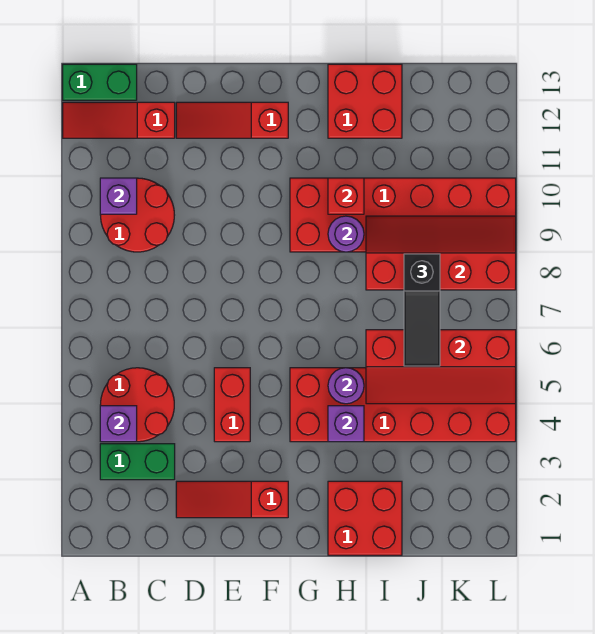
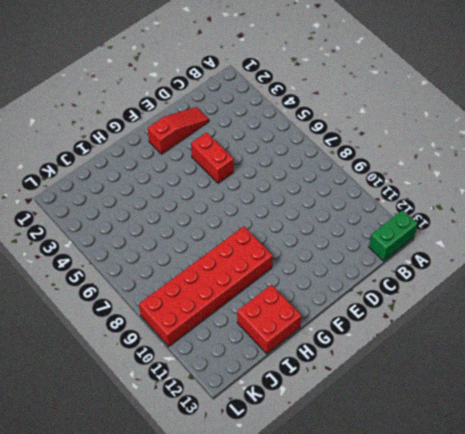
none -> red slope A12:C12 level 1 top C
none -> green brick B3:C3 level 1
none -> red round brick B4:C5 level 1

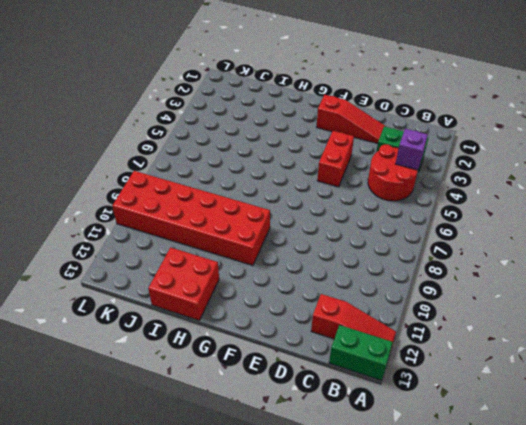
none -> red round brick B9:C10 level 1
none -> red slope D12:F12 level 1 top F
none -> red brick G4:L5 level 1

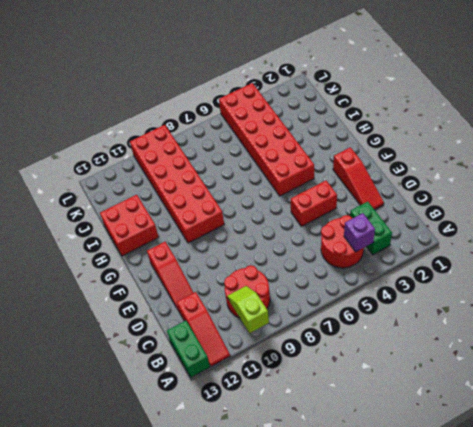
lime slope A10:B10 level 2 top A -> purple brick B10 level 2
none -> red brick H1:I2 level 1
none -> purple brick H4 level 2
none -> purple round brick H5 level 2

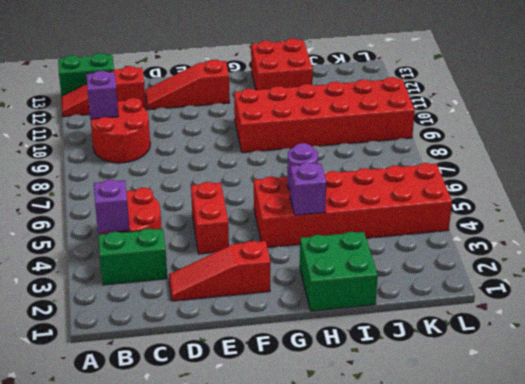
green brick H1:I2 level 1 -> red brick H1:I2 level 1
none -> purple round brick H9 level 2
none -> red brick H10 level 2
none -> red slope I5:L6 level 2 top 6

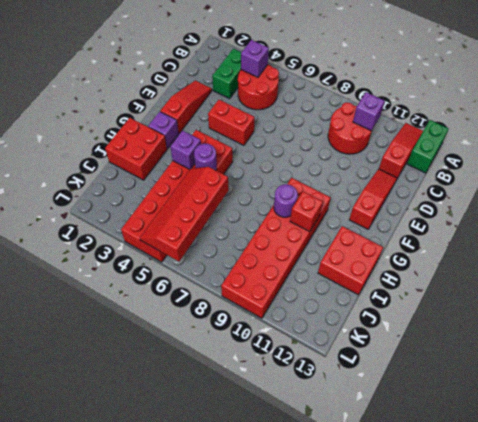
purple brick G2 level 1 -> none
none -> red slope I8:L9 level 2 top 8
none -> black slope J6:J8 level 3 top 8

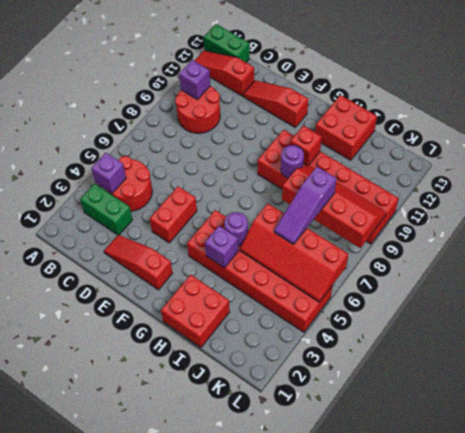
purple slope J6:J8 level 3 top 8 -> black slope J6:J8 level 3 top 8

